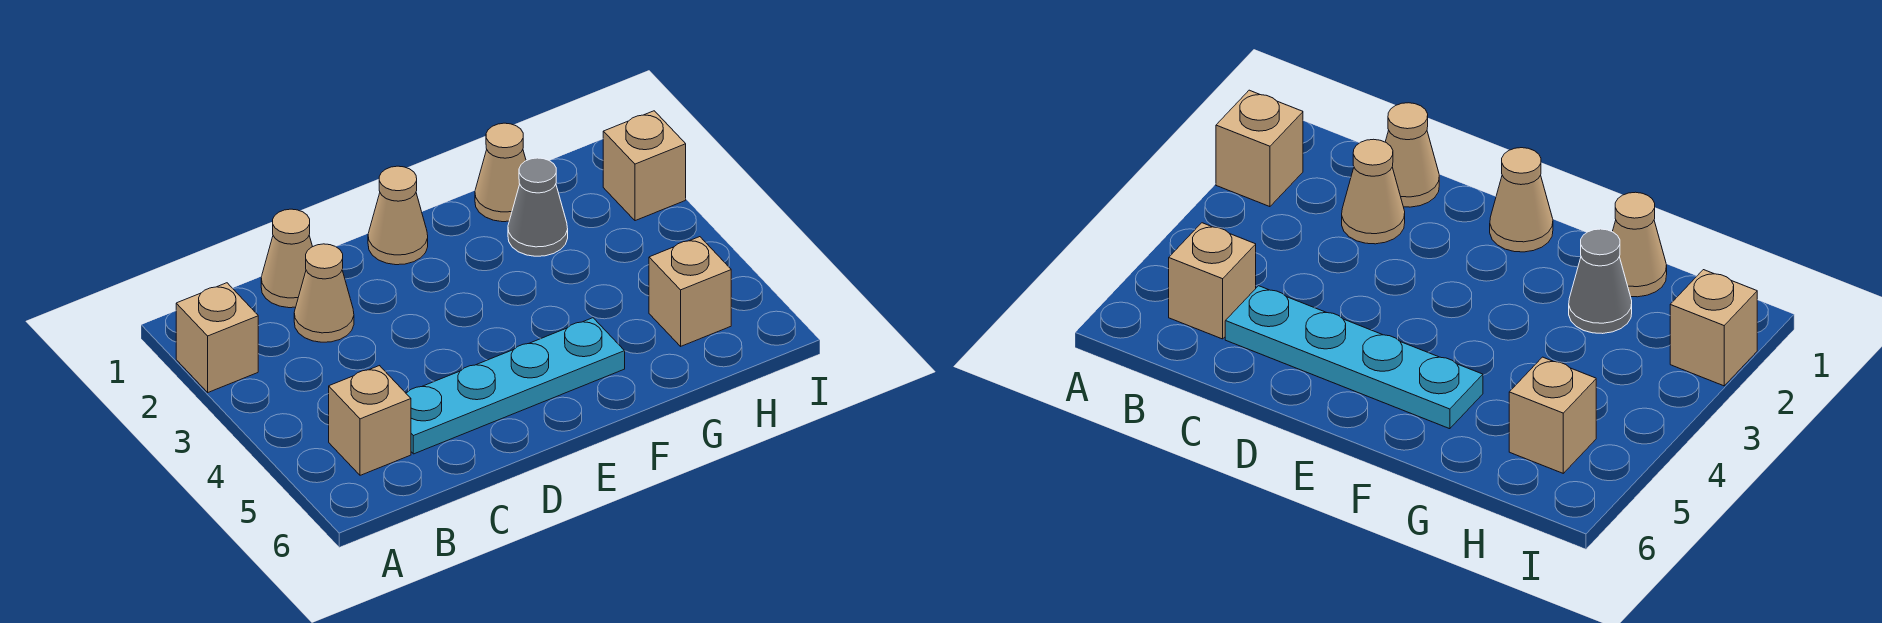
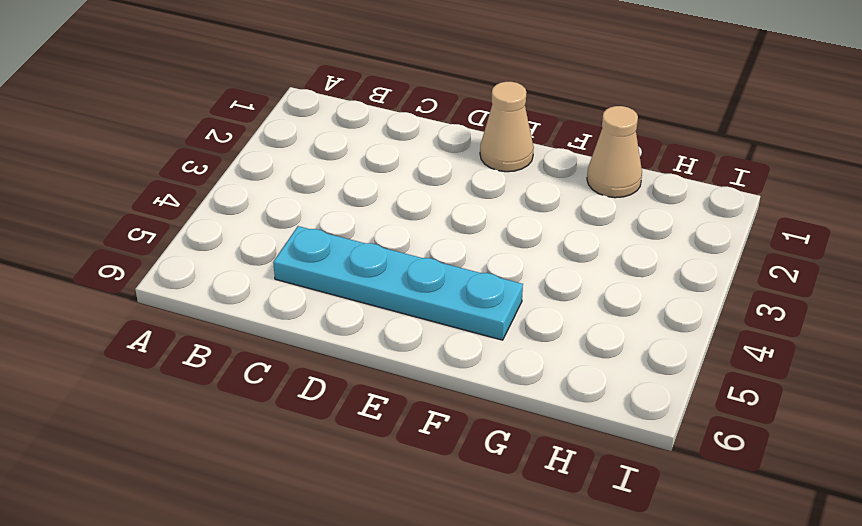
none -> tan brick A2 level 1
none -> tan brick B5 level 1

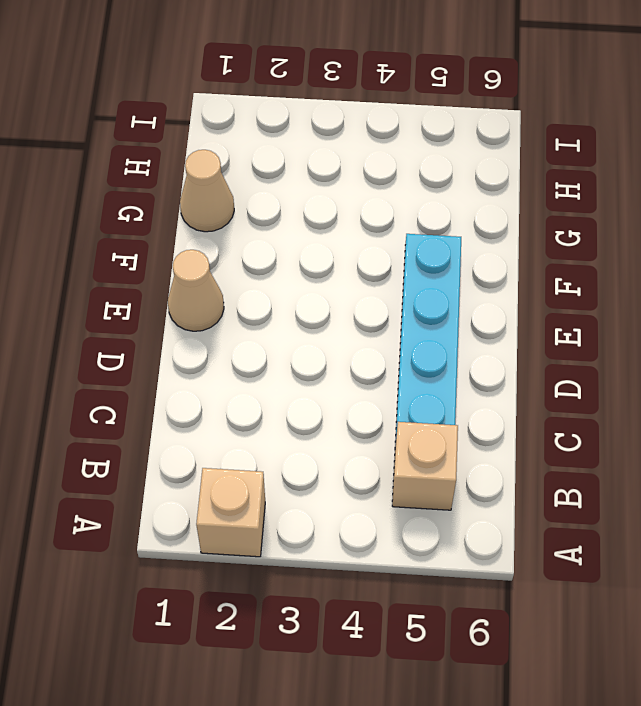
none -> tan cone C1 level 1
none -> tan cone C2 level 1

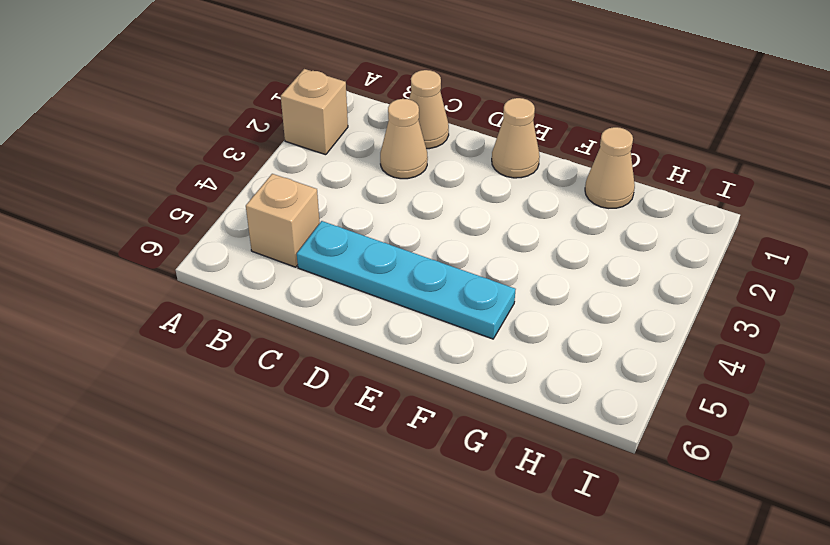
none -> grey cone G2 level 1
none -> tan brick H5 level 1

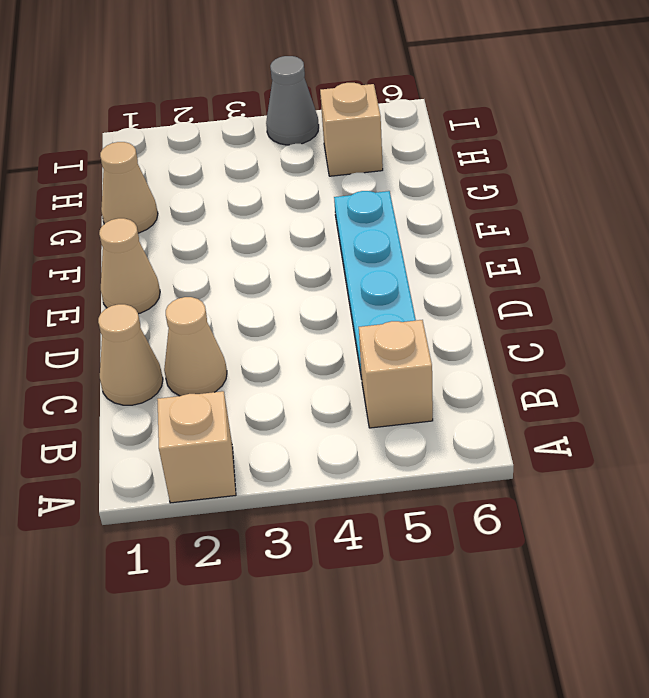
grey cone I4 level 1 -> grey cone G2 level 1
none -> tan brick I2 level 1

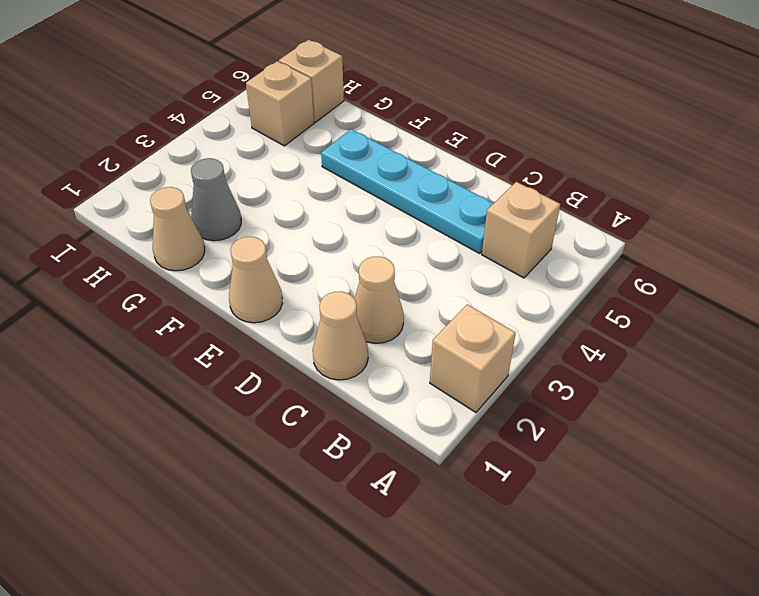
tan brick H6 level 1 -> tan brick I2 level 1

